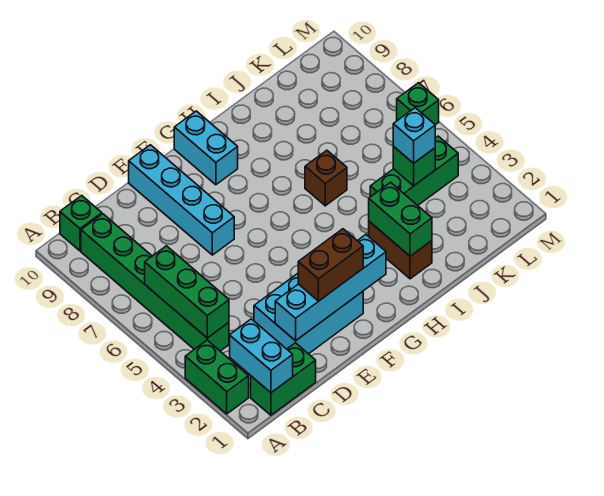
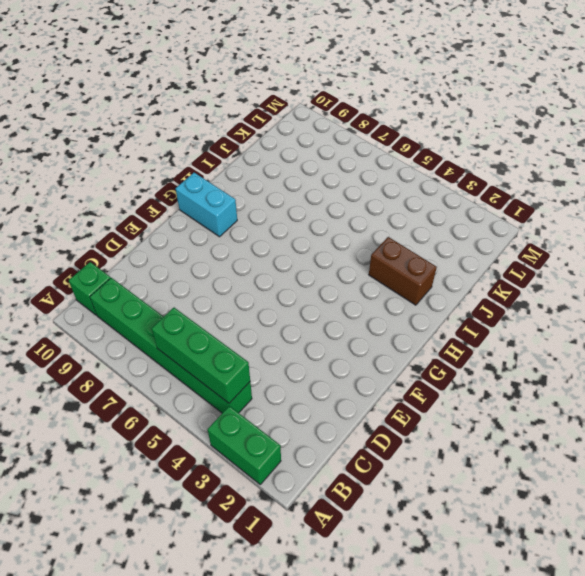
none -> green brick B1:C1 level 1
none -> cyan brick D2:F3 level 1
none -> cyan brick E7:E10 level 1

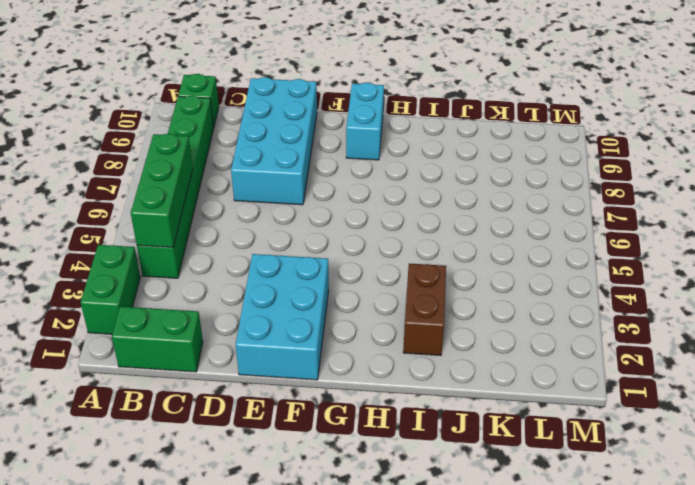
cyan brick D7:E10 level 1 -> cyan brick E7:E10 level 1
cyan brick E1:F3 level 1 -> cyan brick D2:F3 level 1
none -> brown brick I6 level 1
none -> green brick J4:L4 level 1
none -> green brick M6 level 1

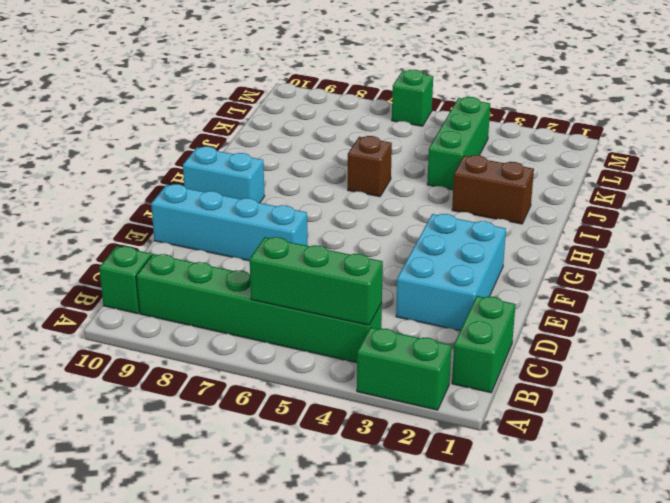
none -> cyan brick B1:B2 level 2
none -> cyan brick D2:G2 level 2
none -> green brick I2:I3 level 2

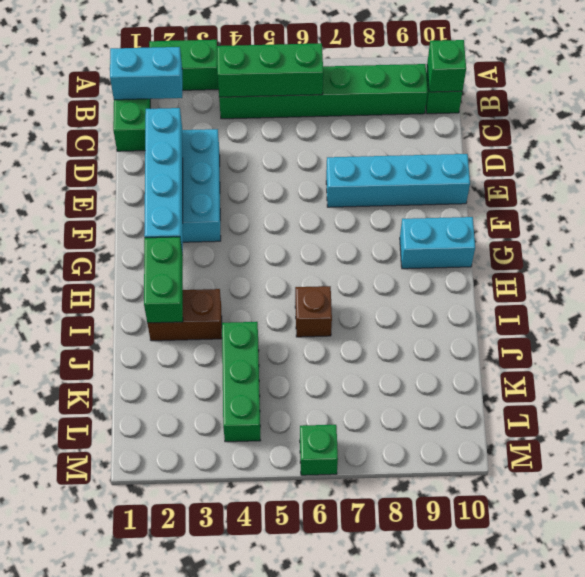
green brick B10 level 2 -> green brick K4 level 2
green brick H2:I2 level 2 -> green brick I2:I3 level 2
none -> brown brick E2:F2 level 3
none -> cyan brick K4 level 3

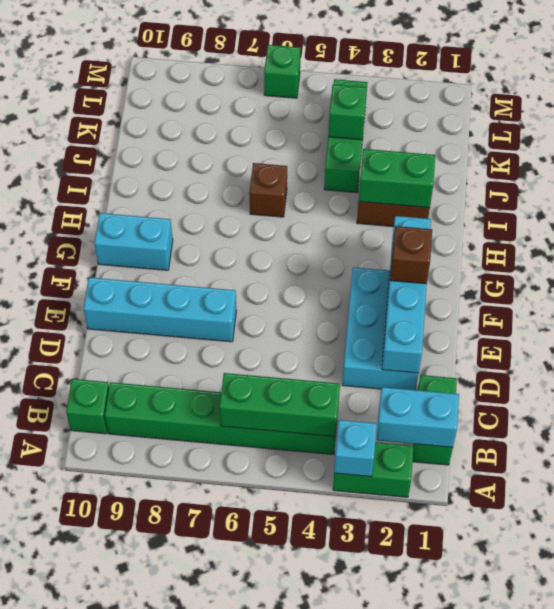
cyan brick A3 level 2 -> cyan brick K4 level 3
brown brick F2 level 3 -> brown brick E2:F2 level 3

